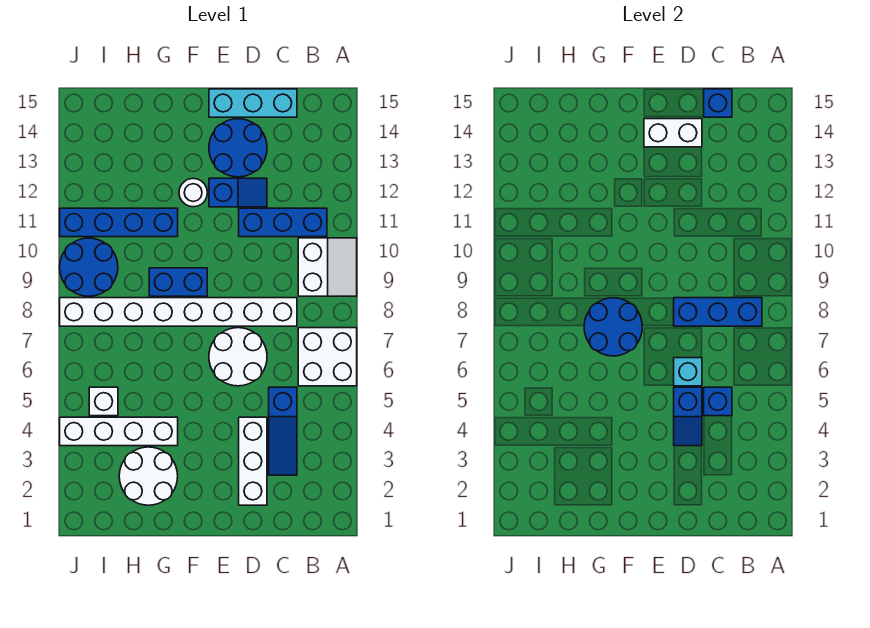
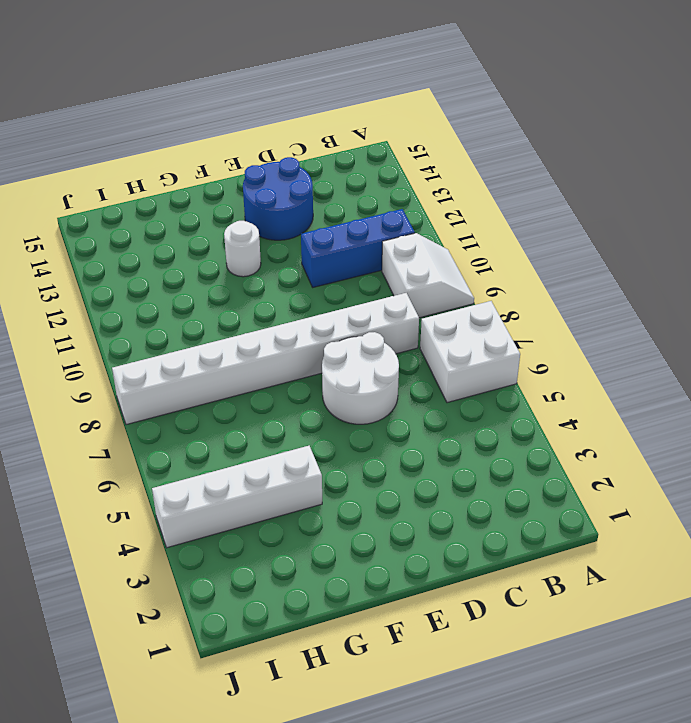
none -> blue slope C3:C5 level 1 top 5
none -> cyan brick C15:E15 level 1
none -> white brick D2:D4 level 1

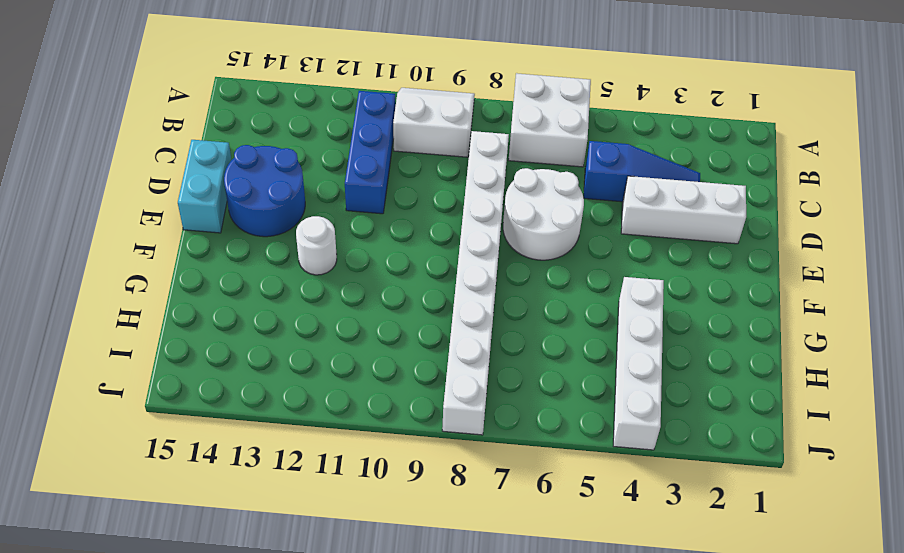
cyan brick D15:E15 level 1 -> cyan brick C15:E15 level 1
none -> blue slope D12:E12 level 1 top E
none -> blue brick F9:G9 level 1
none -> white round brick G2:H3 level 1

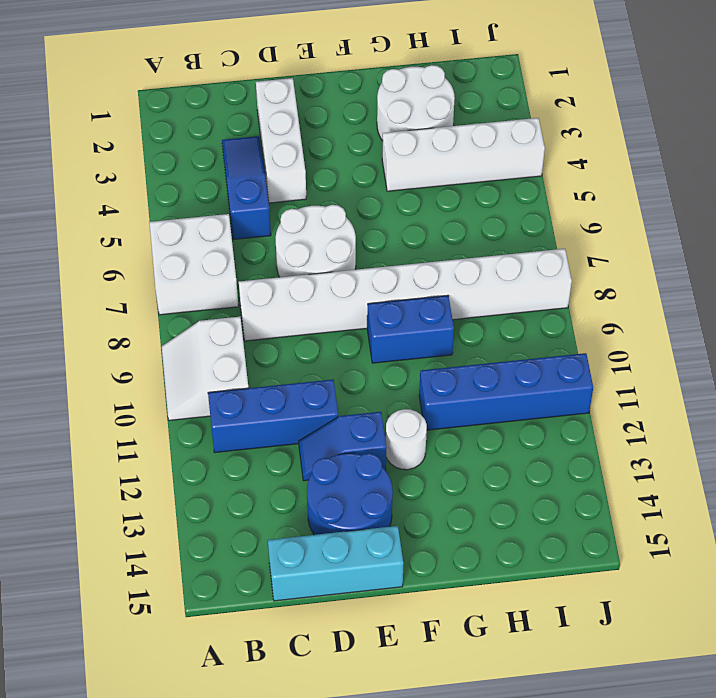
none -> white brick I5 level 1
none -> blue round brick I9:J10 level 1
none -> blue brick B8:D8 level 2

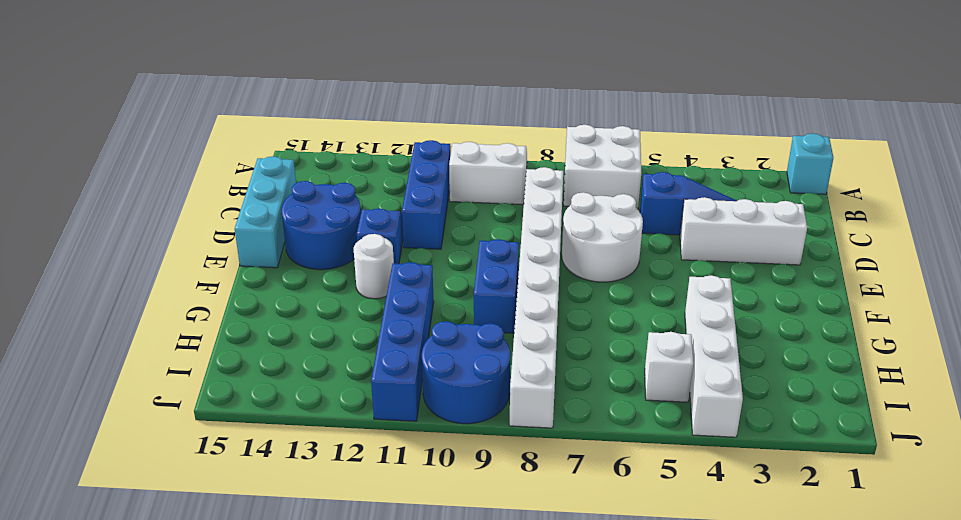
cyan brick A1 level 1 -> cyan brick D6 level 2
none -> white round brick G2:H3 level 1
none -> blue brick B8:D8 level 2
none -> blue brick C5 level 2

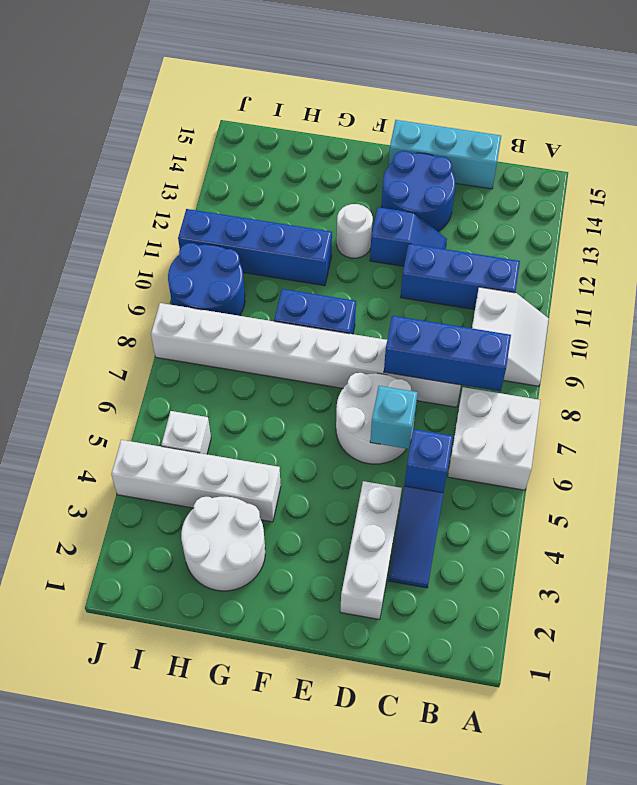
none -> blue brick C15 level 2
none -> blue slope D4:D5 level 2 top 5
none -> white brick D14:E14 level 2

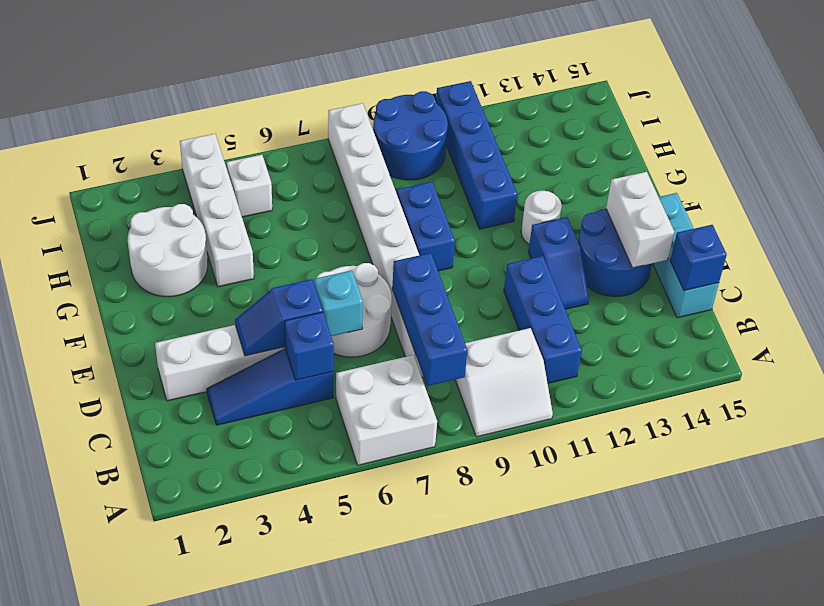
none -> blue round brick F7:G8 level 2

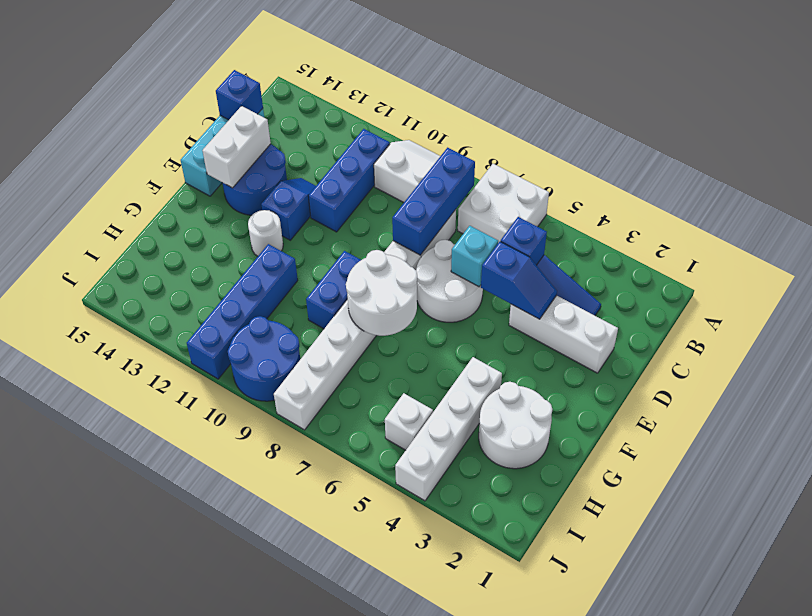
white round brick F7:G8 level 2 -> blue round brick F7:G8 level 2

